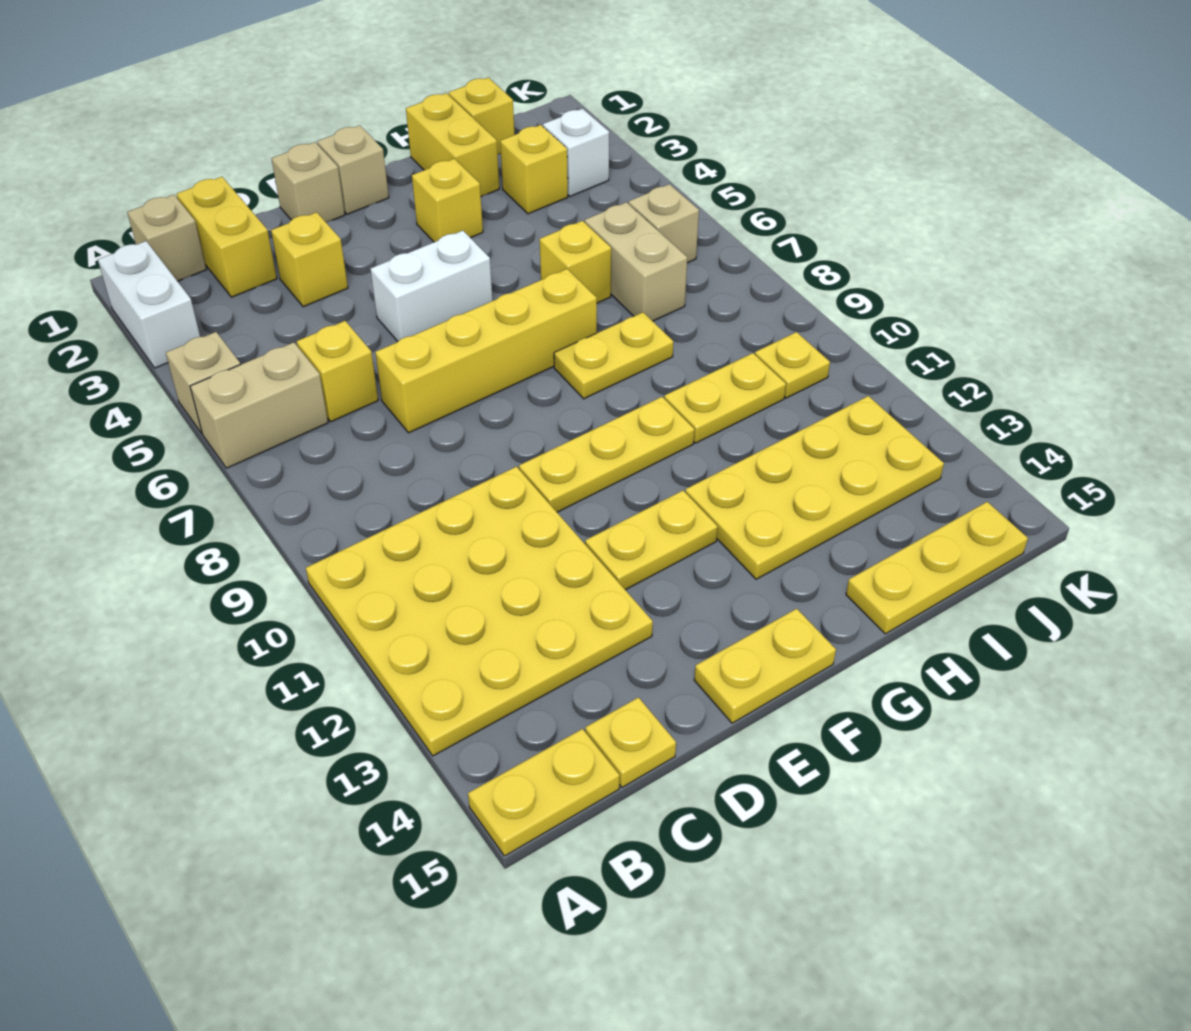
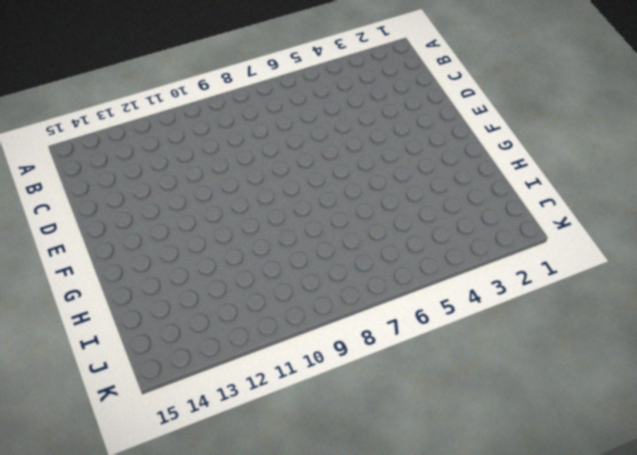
none -> white brick A2:A3 level 1
none -> tan brick A5 level 1
none -> tan brick A6:B6 level 1
none -> yellow plate A10:D13 level 1

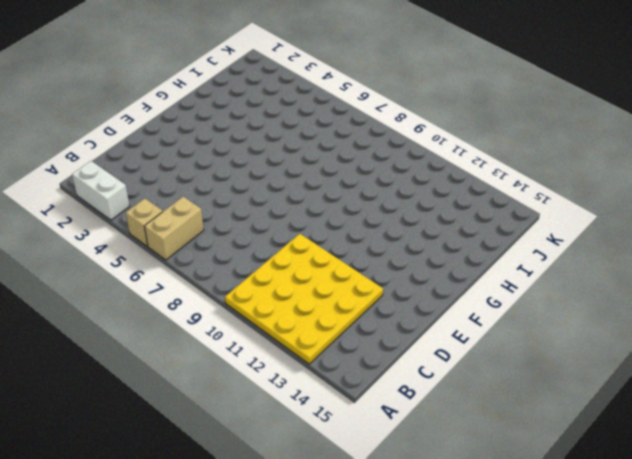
none -> yellow plate A15:B15 level 1
none -> tan brick B1 level 1
none -> yellow brick C1:C2 level 1
none -> yellow brick C6 level 1

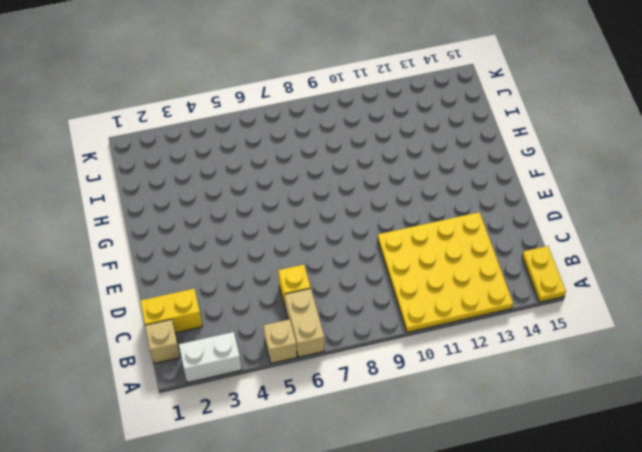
none -> yellow plate C15 level 1
none -> yellow brick D3 level 1
none -> yellow brick D7:G7 level 1
none -> tan brick E1 level 1

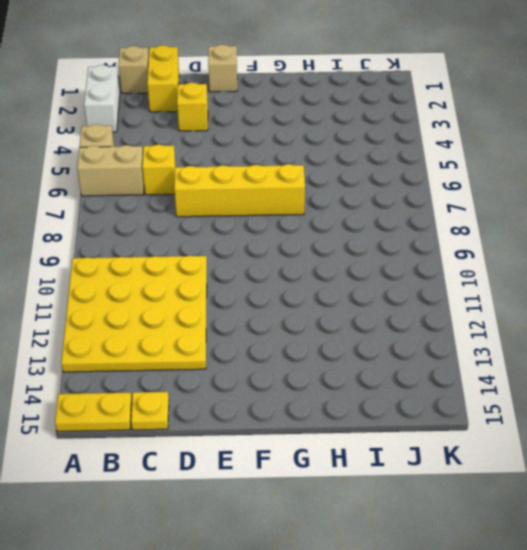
none -> white brick E5:F5 level 1
none -> yellow plate E10:G10 level 1
none -> yellow plate E12:F12 level 1
none -> yellow plate E15:F15 level 1

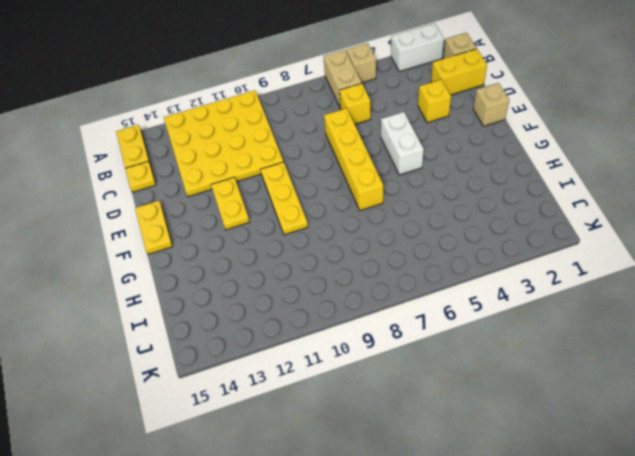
none -> tan brick F1 level 1
none -> yellow brick G3 level 1
none -> yellow plate G8:H8 level 1
none -> yellow plate G12:J13 level 1

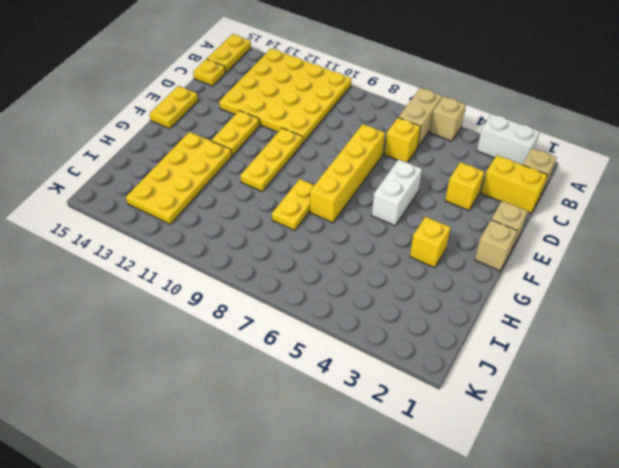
none -> yellow brick H1:H2 level 1
none -> yellow brick H6 level 1
none -> yellow plate H10:I10 level 1
none -> yellow plate H15:J15 level 1

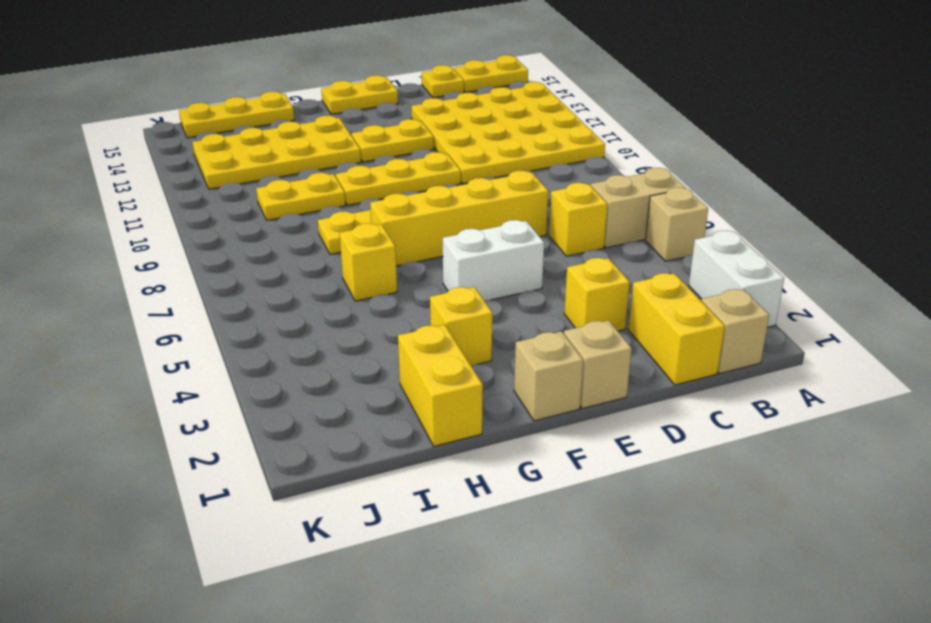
none -> yellow brick I1 level 1
none -> yellow brick I3 level 1
none -> tan brick I6:I7 level 1
none -> white brick J3 level 1

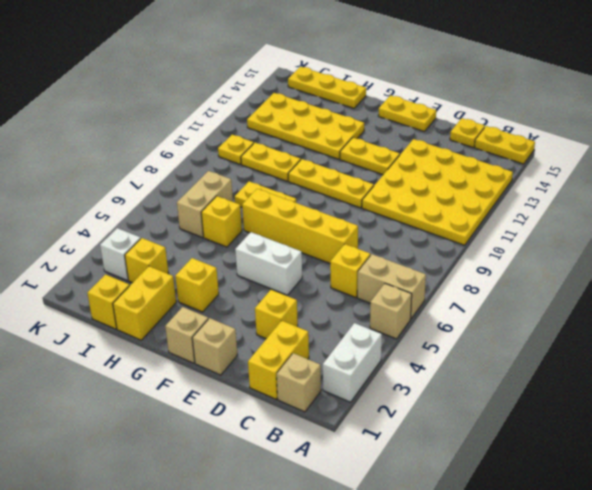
none -> tan brick J6 level 1

